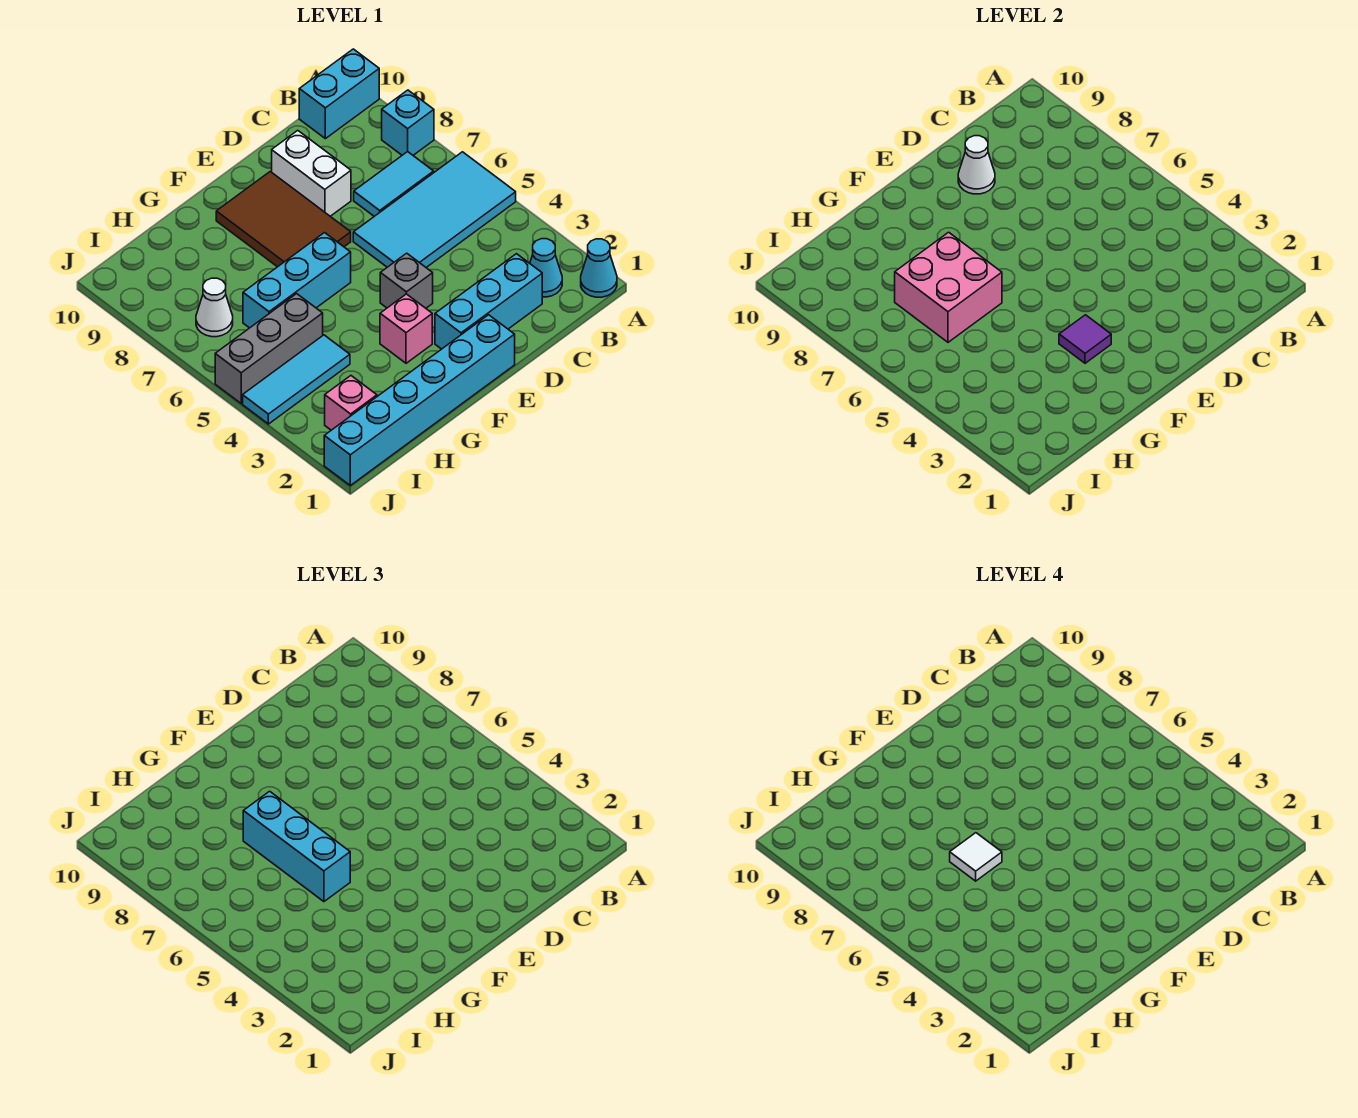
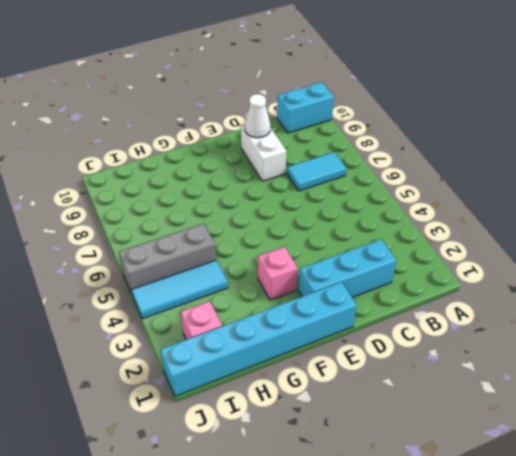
none -> cyan cone A1 level 1
none -> cyan tile A5:D6 level 1
none -> cyan brick A8 level 1

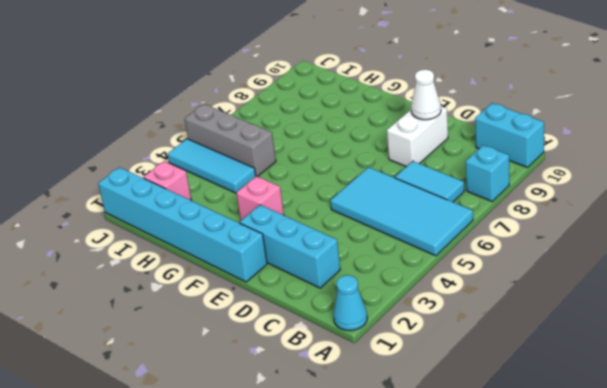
none -> cyan cone B2 level 1
none -> grey brick E4 level 1
none -> brown tile E7:F9 level 1

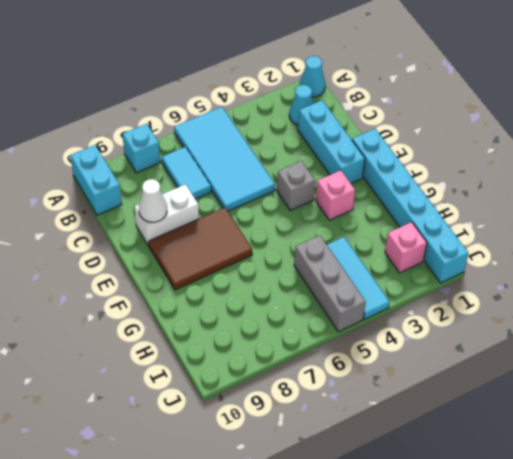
none -> cyan brick F6:H6 level 1
none -> white cone I7 level 1
none -> purple tile F3 level 2

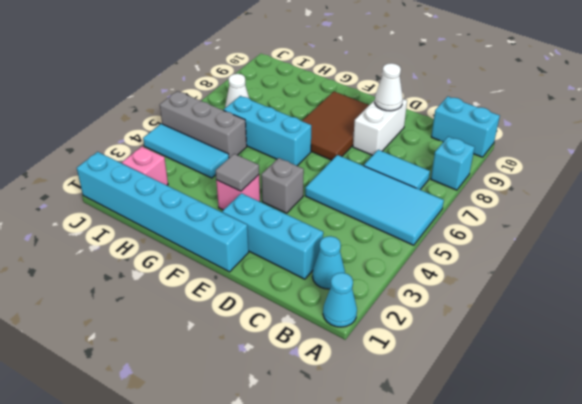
grey tile F3 level 2 -> purple tile F3 level 2
none -> pink brick G6:H7 level 2
none -> cyan brick G5:G7 level 3
none -> white tile G6 level 4

